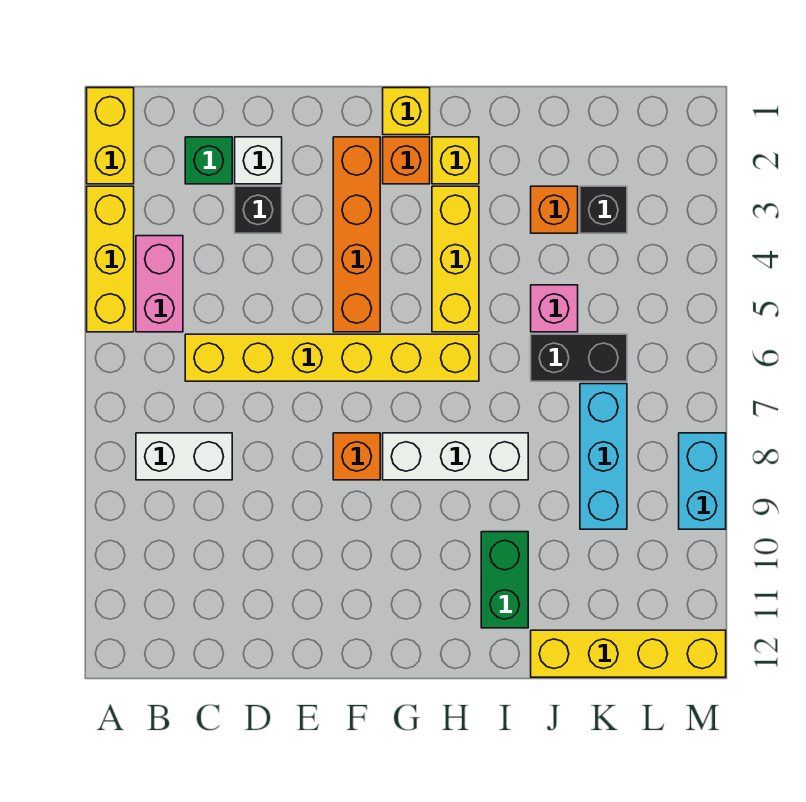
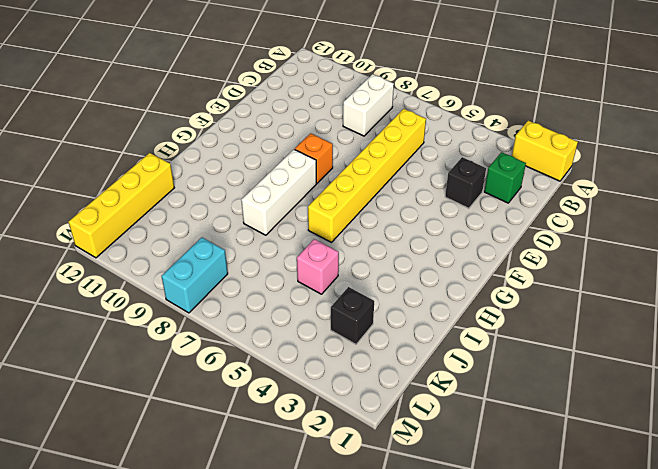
cyan brick L8:M8 level 1 -> cyan brick M8:M9 level 1
none -> yellow brick A3:A5 level 1
none -> pink brick B4:B5 level 1
none -> white brick D2 level 1

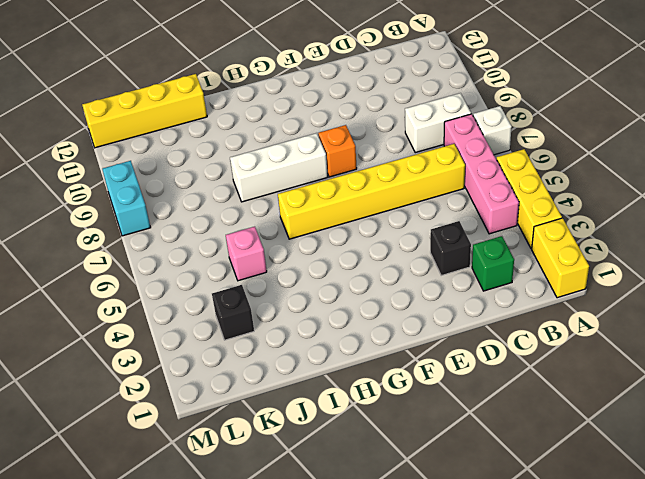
white brick A7 level 1 -> white brick D2 level 1
pink brick B4:B7 level 1 -> pink brick B4:B5 level 1
none -> orange brick F2:F5 level 1
none -> yellow brick G1 level 1
none -> orange brick G2 level 1

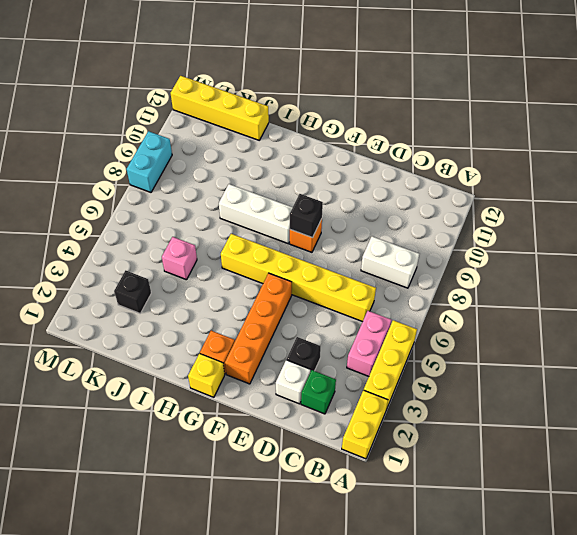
black brick F8 level 2 -> none
none -> yellow brick H2 level 1
none -> yellow brick H3:H5 level 1
none -> green brick I10:I11 level 1

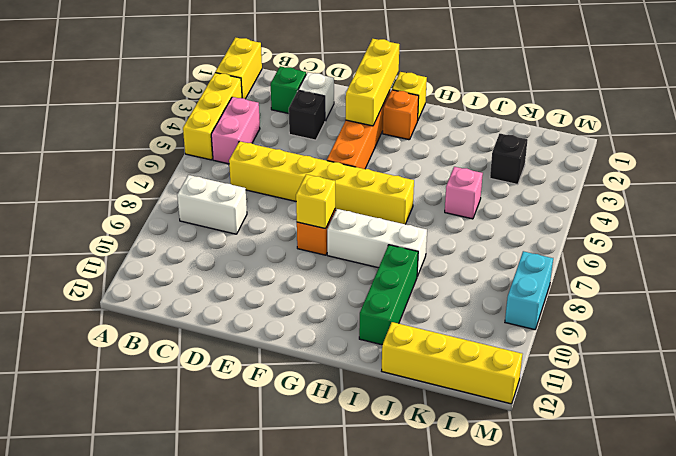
yellow brick F1:F3 level 2 -> yellow brick H3:H5 level 1
yellow brick F8 level 2 -> yellow brick H2 level 1
green brick I9:I11 level 1 -> green brick I10:I11 level 1
none -> orange brick J3 level 1
none -> black brick J6:K6 level 1
none -> cyan brick K7:K9 level 1

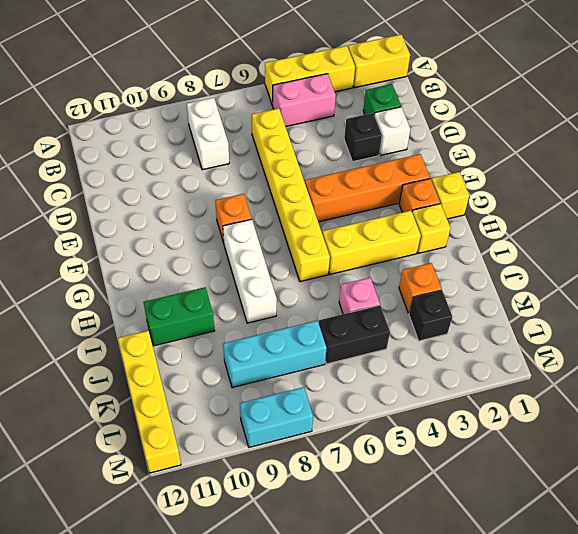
black brick K5:K6 level 1 -> black brick J6:K6 level 1

